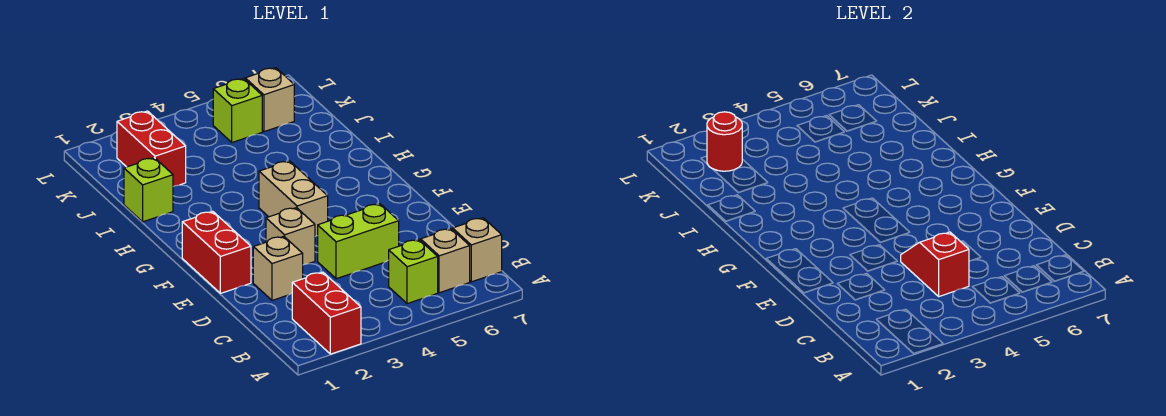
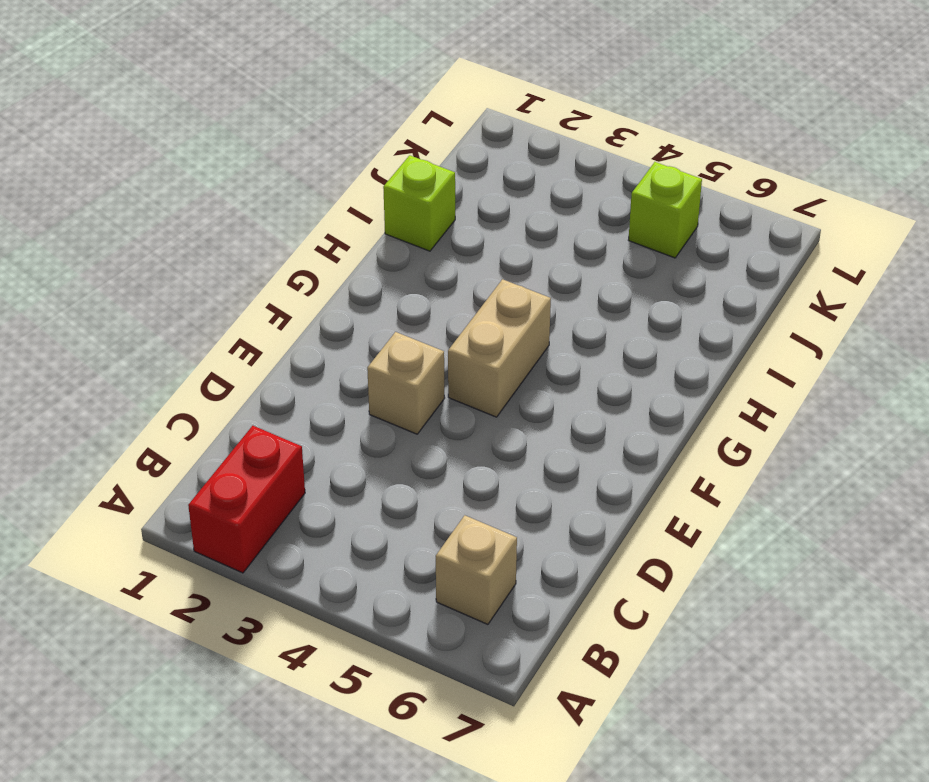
none -> lime brick B5 level 1
none -> tan brick B7 level 1
none -> tan brick D2 level 1

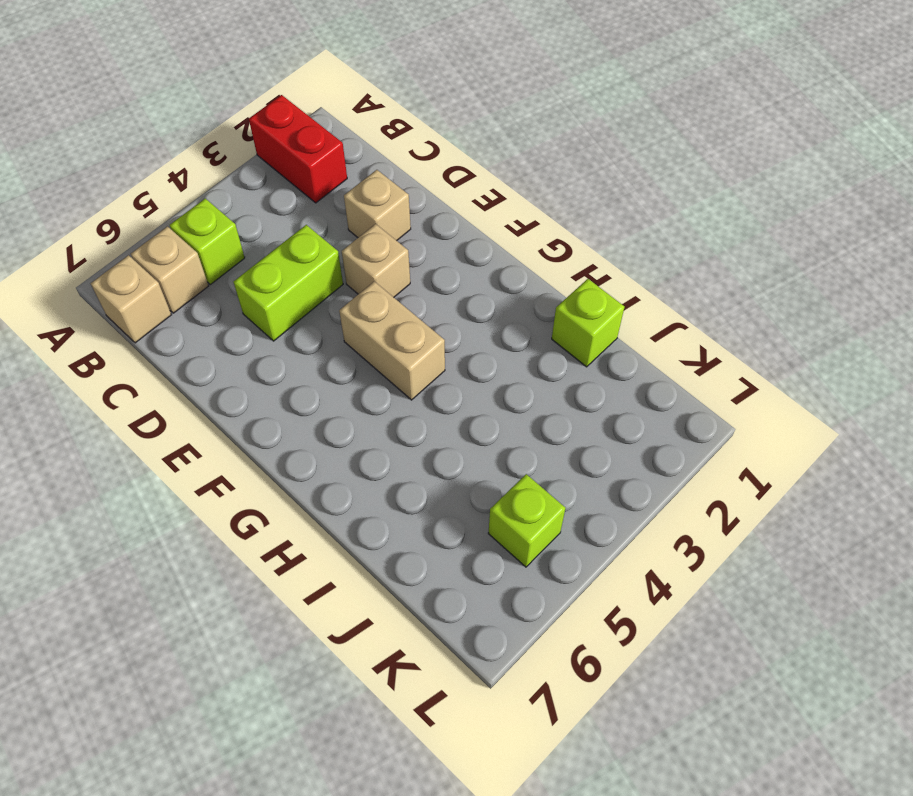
none -> red brick E1:F1 level 1
none -> red brick J2:K2 level 1
none -> tan brick K6 level 1

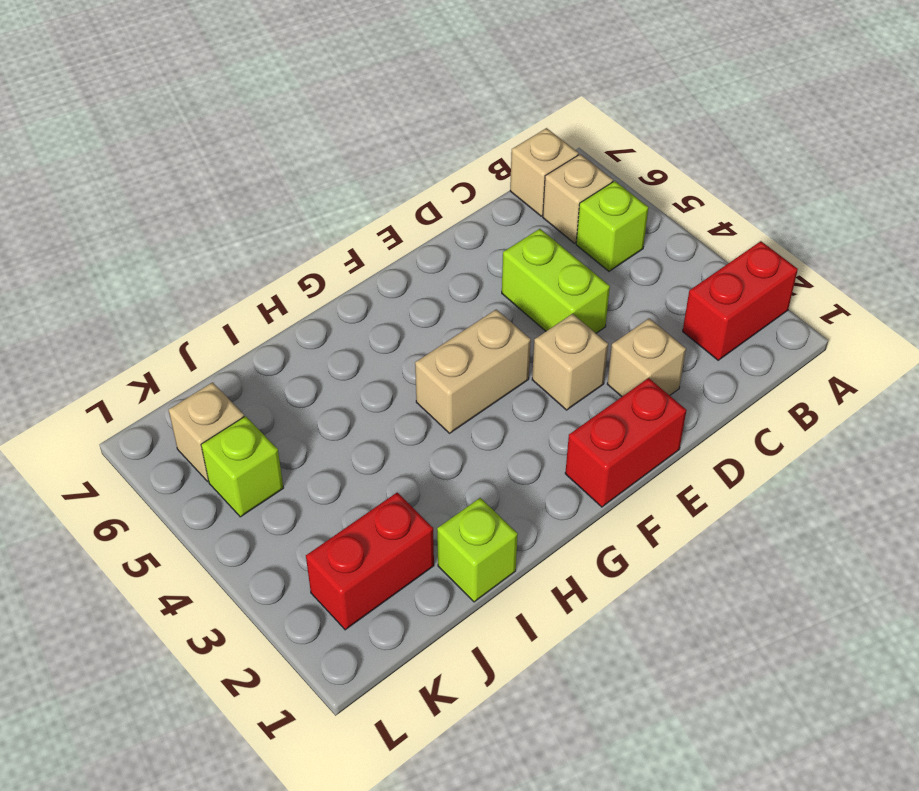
none -> red slope C4:D4 level 2 top C
none -> red round brick K2 level 2

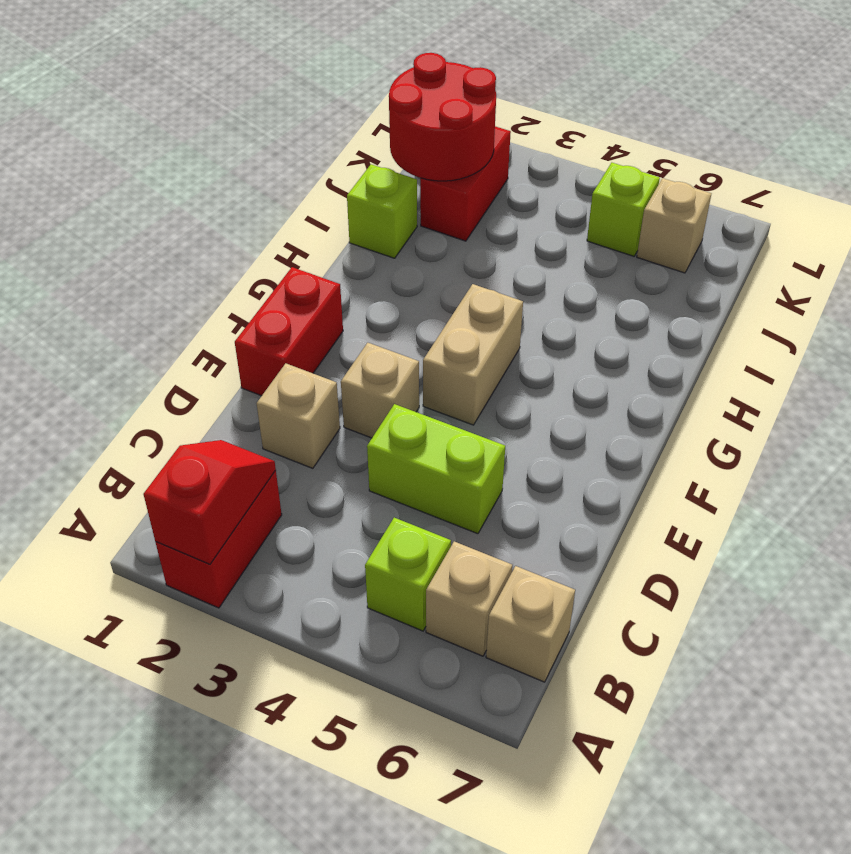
red slope A2:B2 level 2 top A -> red slope C4:D4 level 2 top C
red round brick J1:K2 level 2 -> red round brick K2 level 2

